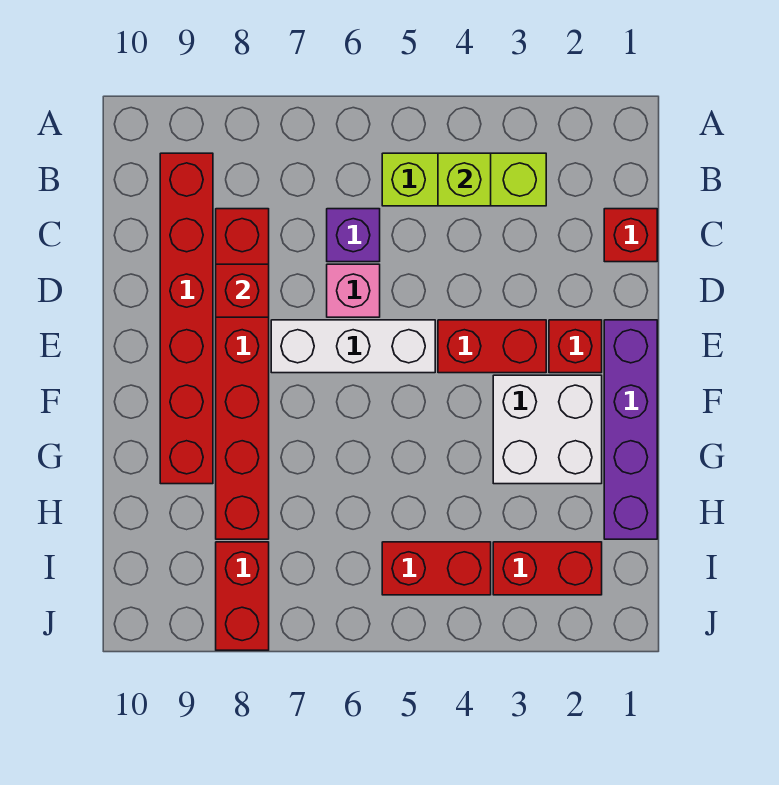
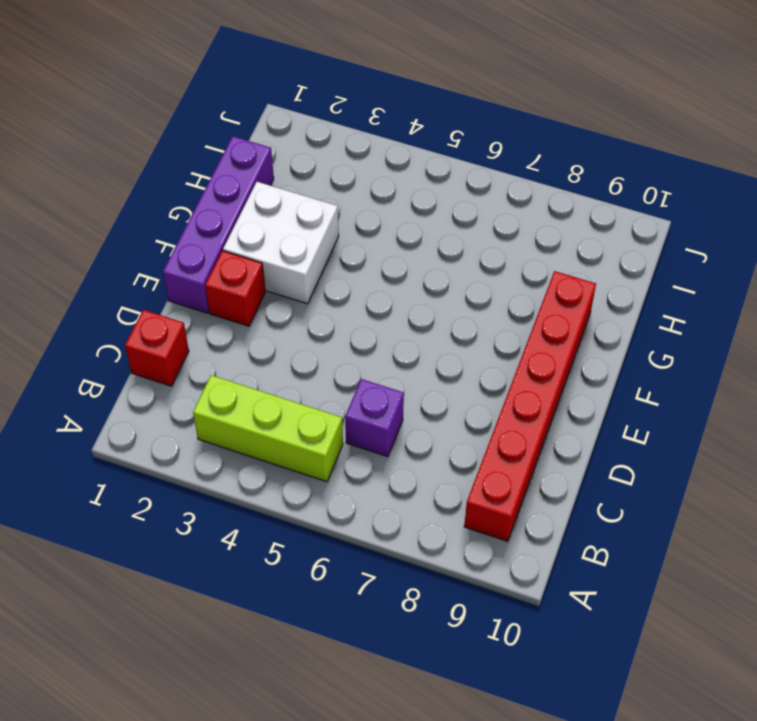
none -> red brick C8:H8 level 1
none -> pink brick D6 level 1
none -> red brick E3:E4 level 1

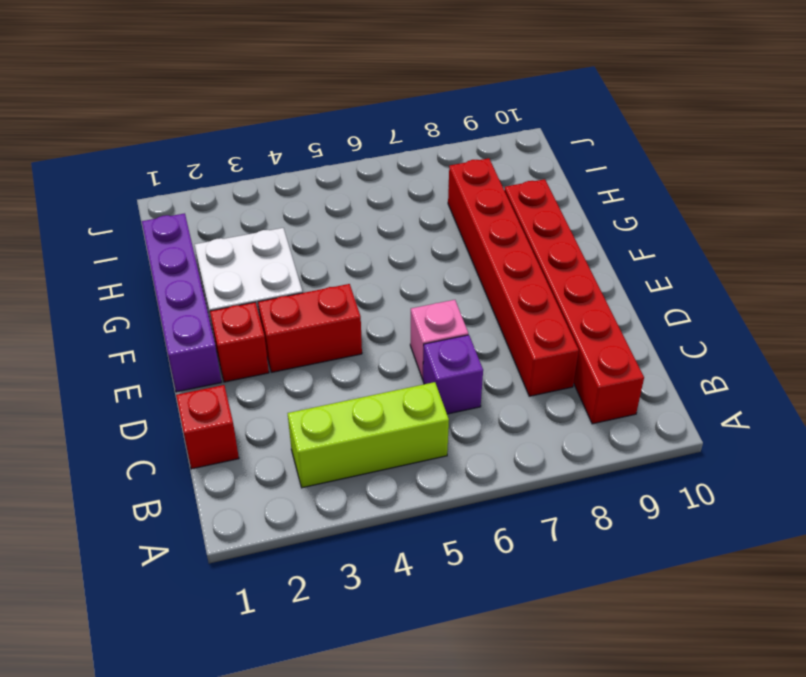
none -> white brick E5:E7 level 1
none -> red brick I2:I3 level 1
none -> red brick I4:I5 level 1

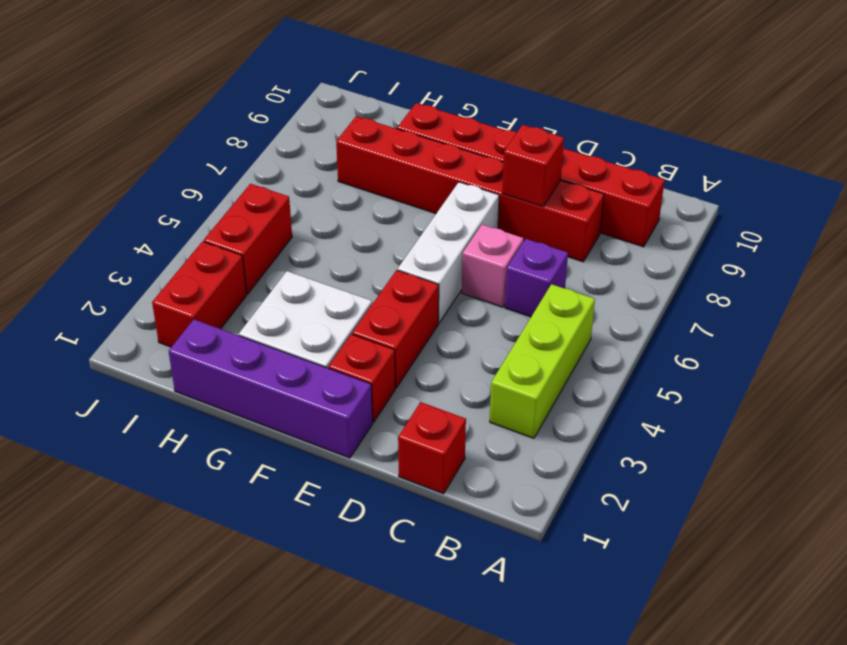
none -> red brick I8:J8 level 1
none -> lime brick B4 level 2

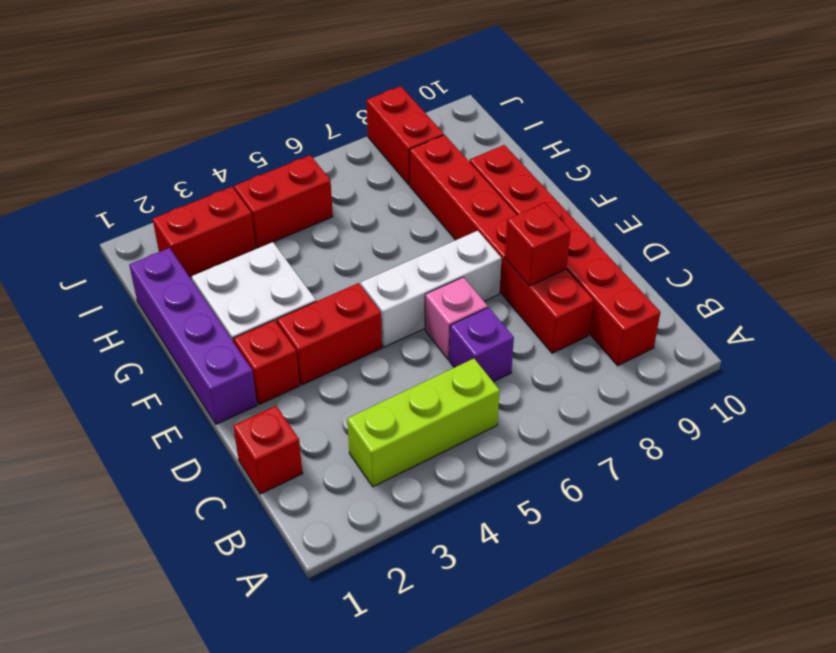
none -> lime brick B4 level 2

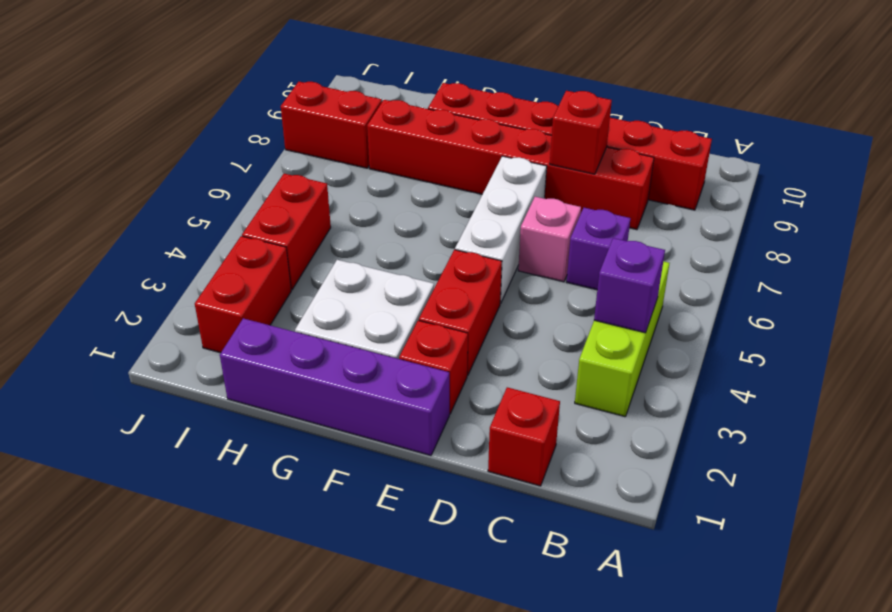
purple brick B4 level 2 -> lime brick B4 level 2

